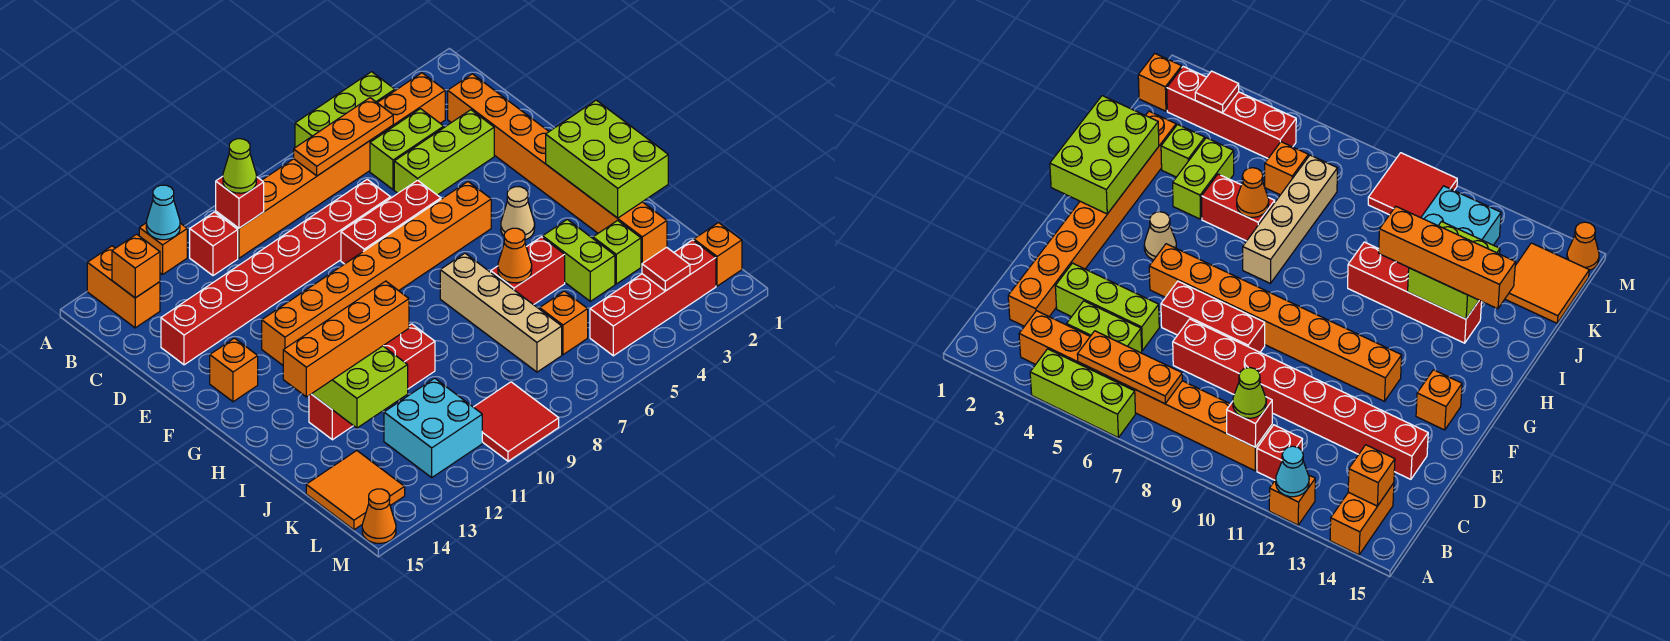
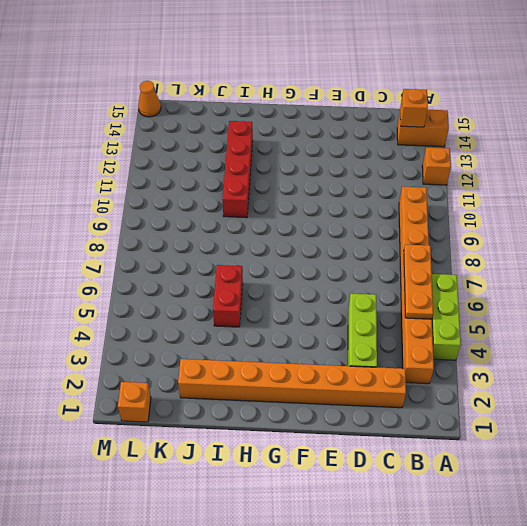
none -> red brick B11 level 1
none -> lime brick C4:C5 level 1
none -> red brick D7:D14 level 1
none -> red brick E6:E8 level 1

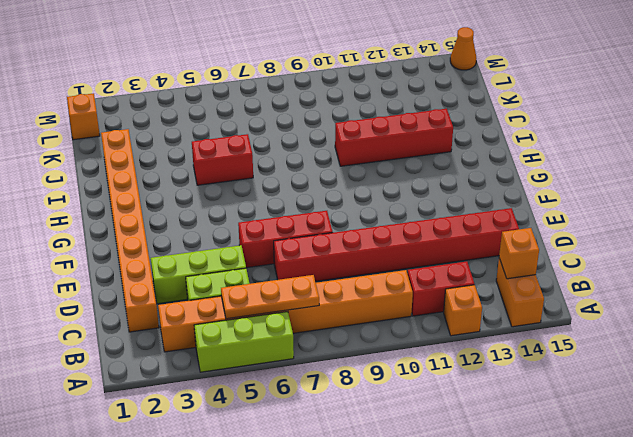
red brick B11:B12 level 1 -> red brick B11 level 1
none -> orange brick F5:F12 level 1
none -> orange brick F14 level 1
none -> tan cone G4 level 1
none -> tan brick H7:K7 level 1

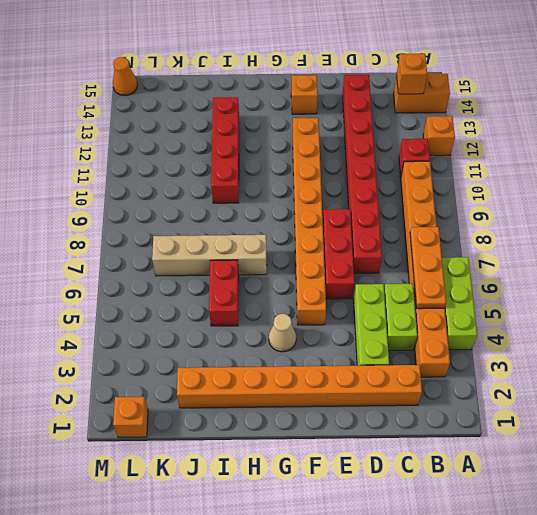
none -> lime brick I4:J4 level 1
none -> lime brick J3 level 1
none -> orange brick K6 level 1
none -> cyan brick K11:L12 level 1

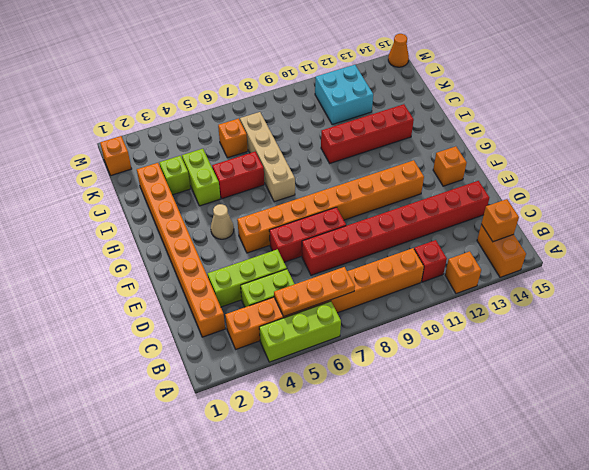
none -> orange tile K14:L15 level 1
none -> red brick L2:L5 level 1
none -> red tile L9:M10 level 1
none -> cyan cone A12 level 2

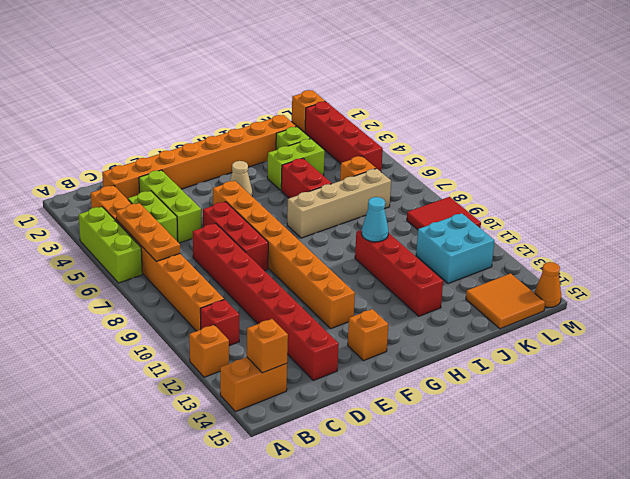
cyan cone I10 level 2 -> cyan cone A12 level 2
none -> red brick B10 level 2
none -> lime brick G1:I2 level 2
none -> orange cone I6 level 2
none -> lime brick I12:J13 level 2

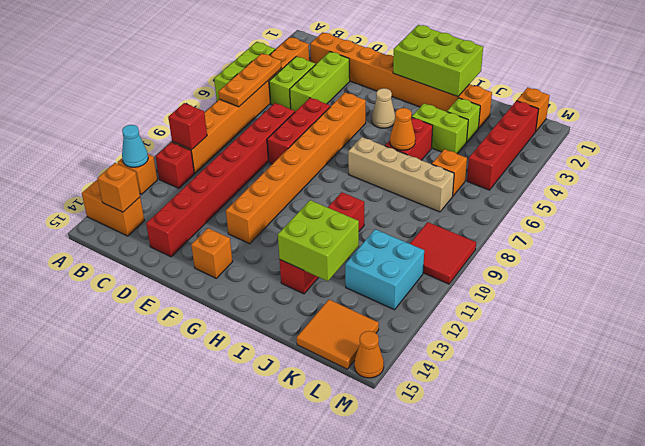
none -> red tile L3 level 2
none -> lime cone B10 level 3
none -> orange brick I11:I14 level 3

